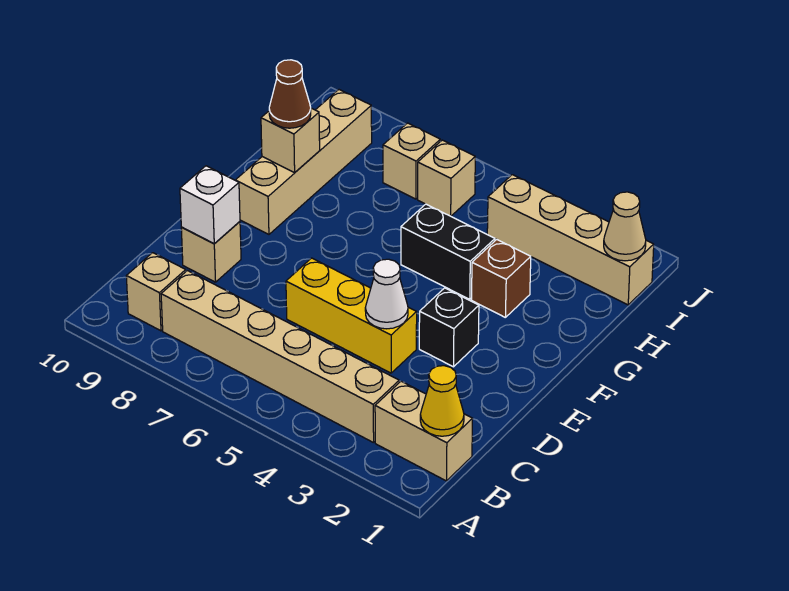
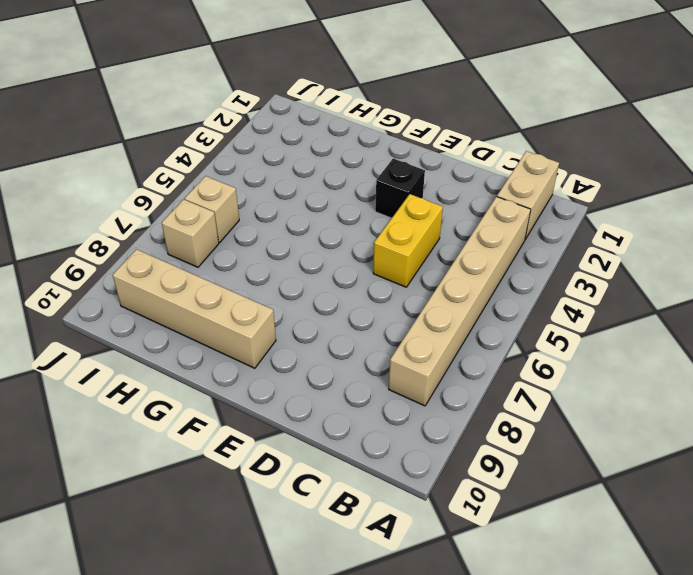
yellow brick D4:D5 level 1 -> yellow brick D4:D6 level 1
none -> tan brick B9 level 1
none -> tan brick D9 level 1
none -> brown brick G3 level 1

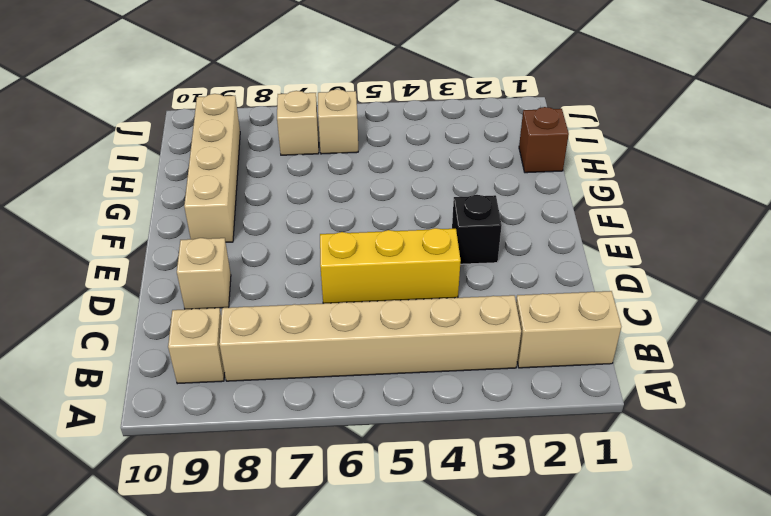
brown brick H1 level 1 -> brown brick G3 level 1
none -> black brick G4:G5 level 1
none -> tan brick I1:I4 level 1
none -> yellow cone B1 level 2

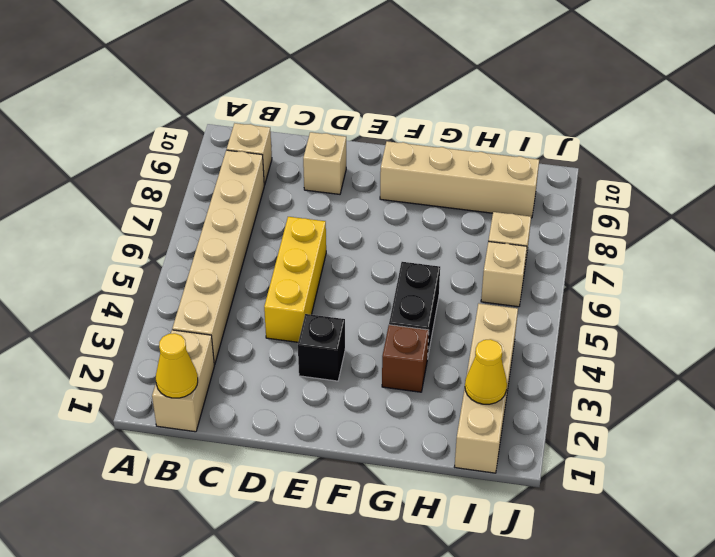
yellow cone I2 level 2 -> none
none -> white cone D4 level 2
none -> white brick D9 level 2
none -> tan brick G9 level 2

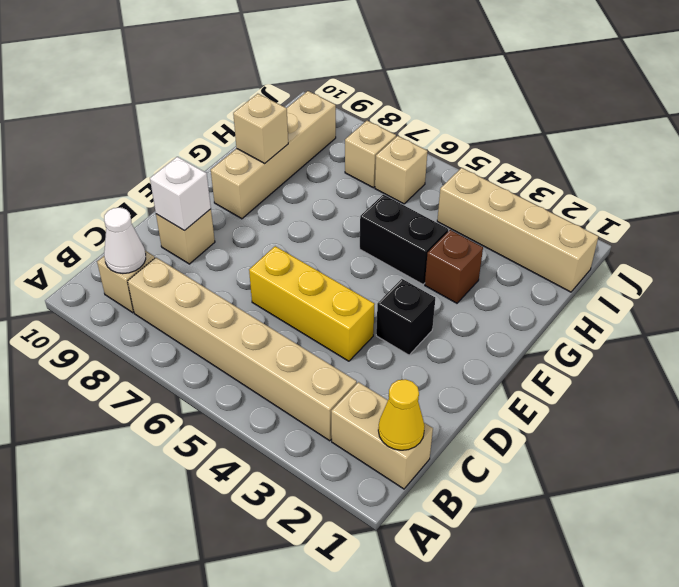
white cone B9 level 2 -> white cone D4 level 2
none -> tan cone I1 level 2
none -> brown cone G9 level 3

